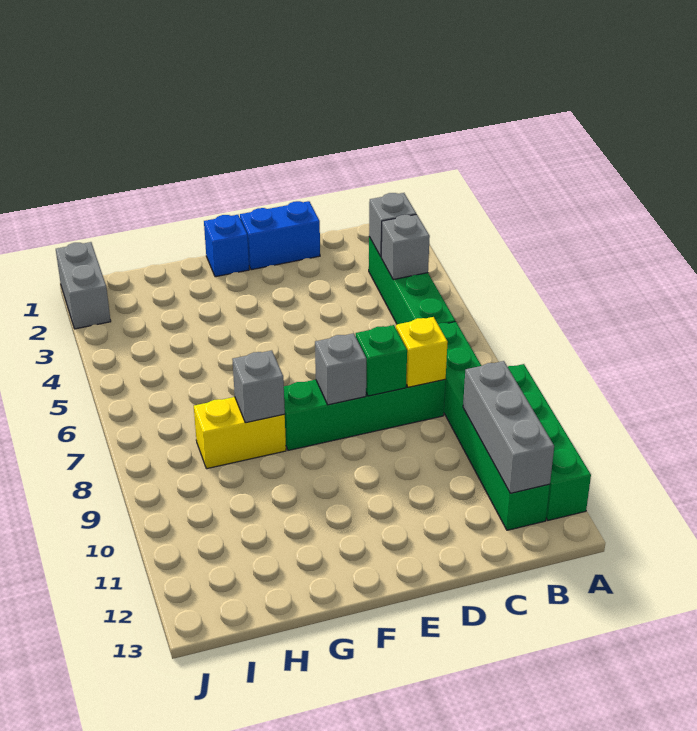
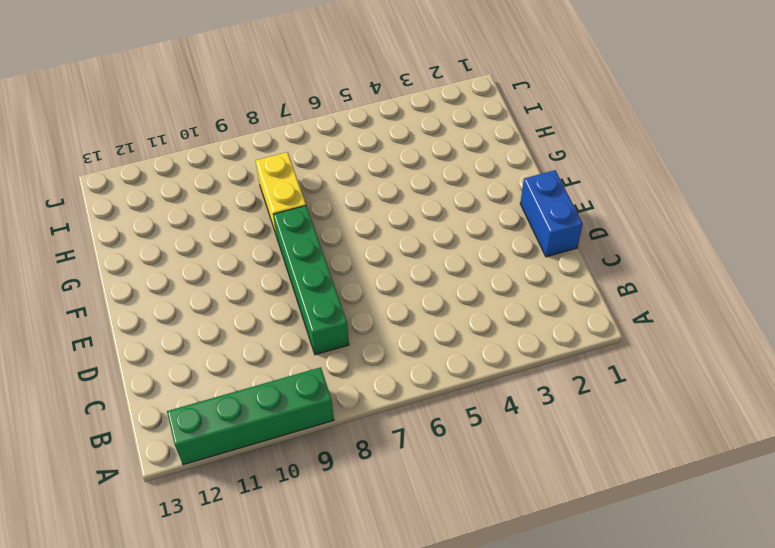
none -> green brick B3:B6 level 1
none -> green brick B7:B12 level 1
none -> blue brick F1 level 1

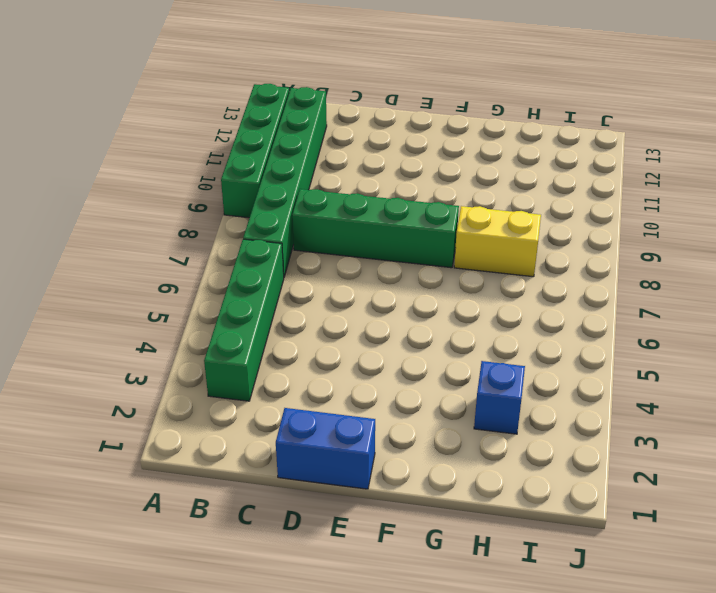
blue brick H3 level 1 -> blue brick F1 level 1
none -> grey brick J1:J2 level 1
none -> grey brick B3 level 2
none -> grey brick B4 level 2

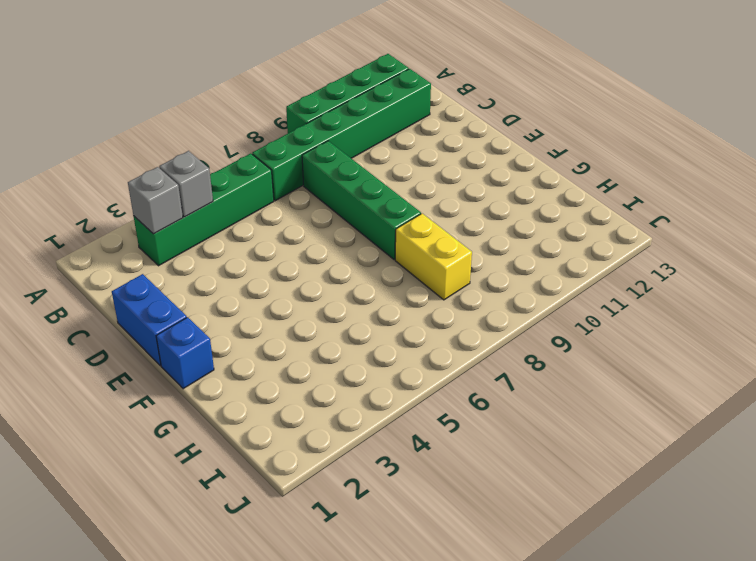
none -> grey brick J1:J2 level 1
none -> grey brick B10:B12 level 2
none -> yellow brick C8 level 2

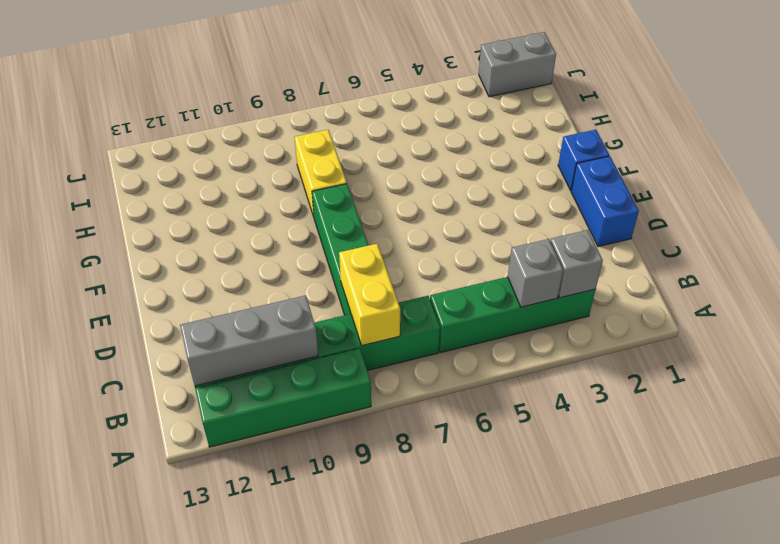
yellow brick B8:C8 level 2 -> yellow brick C8 level 2
none -> green brick D8 level 2
none -> grey brick E8 level 2
none -> grey brick G8 level 2

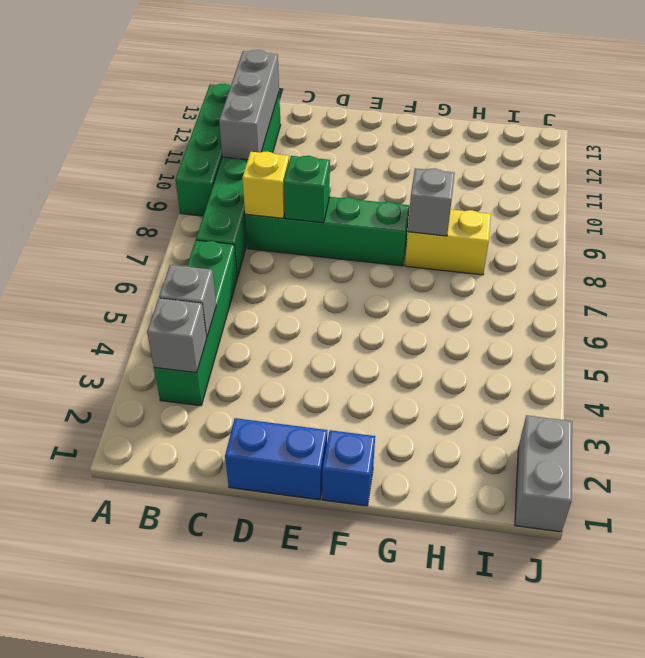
none -> grey brick E8 level 2

